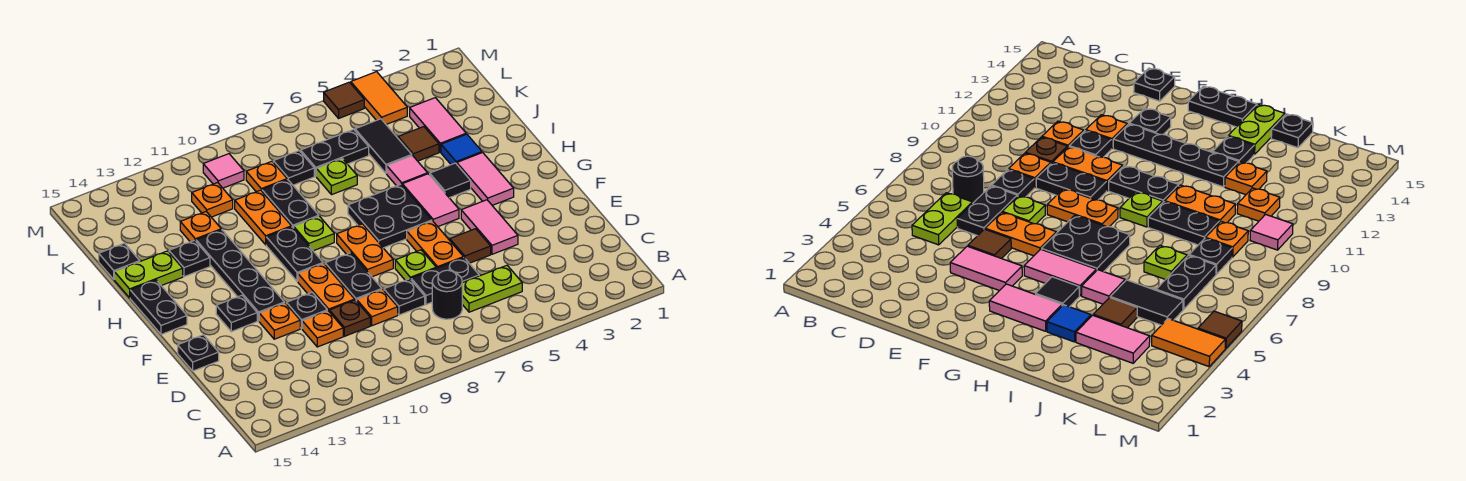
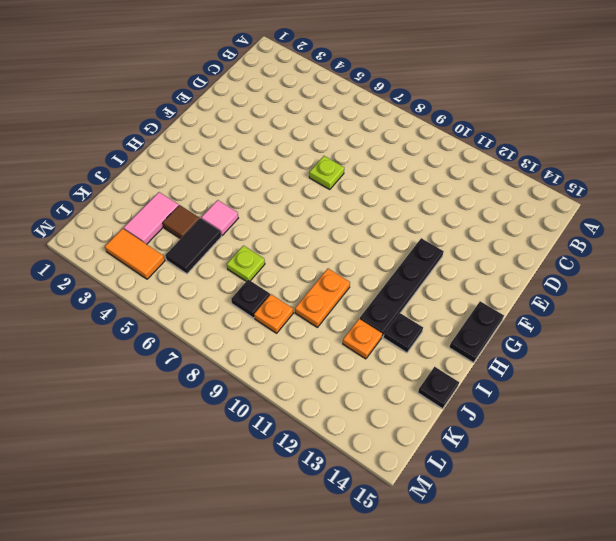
orange tile L3:L4 level 1 -> orange tile L4:M4 level 1
none -> lime plate C5:C6 level 1
none -> black round brick C7 level 1
none -> black plate D6:D7 level 1
none -> black plate D8 level 1

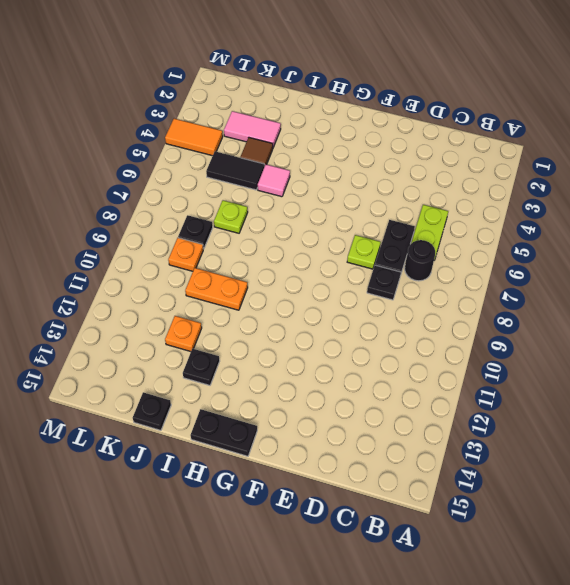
none -> orange plate D9 level 1
none -> brown plate D10 level 1
none -> orange plate D11 level 1
none -> pink tile E4:F4 level 1

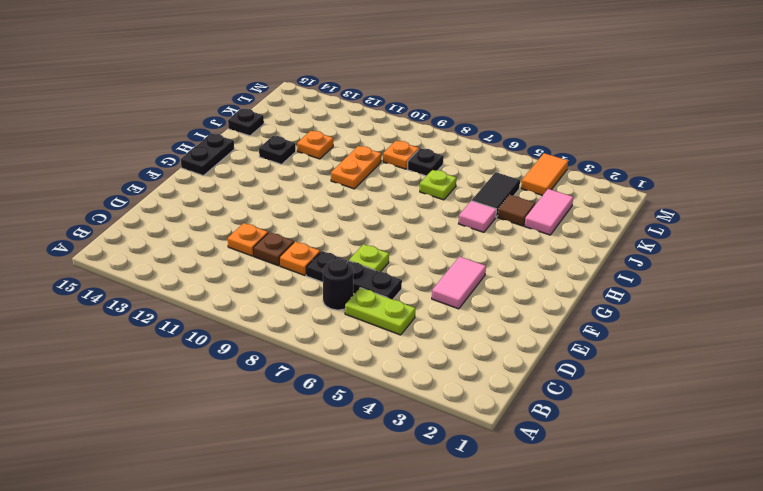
none -> brown tile E5 level 1
none -> orange plate E6:F6 level 1
none -> black plate E9:F9 level 1
none -> orange plate E10:F10 level 1

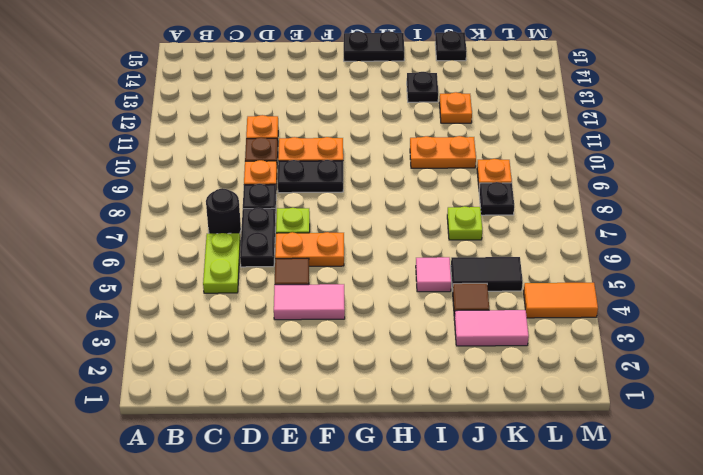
none -> black plate E11 level 1
none -> orange plate E12 level 1
none -> black plate E15 level 1
none -> orange plate F8:G8 level 1

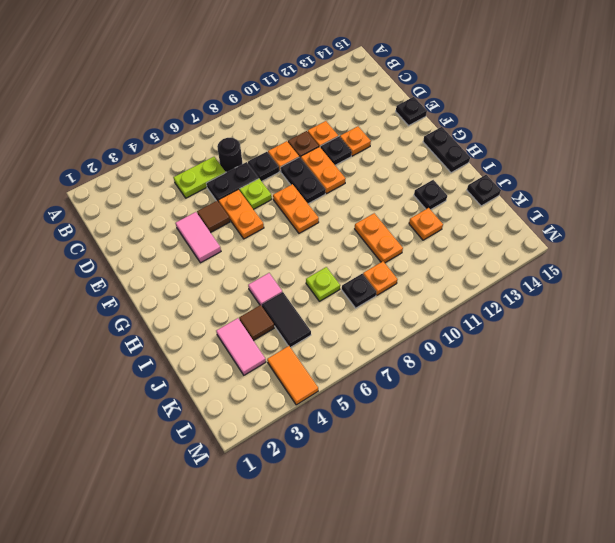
none -> black plate F12:I12 level 1
none -> black plate F13 level 1
none -> pink tile G3:H3 level 1
none -> pink tile G5:H5 level 1

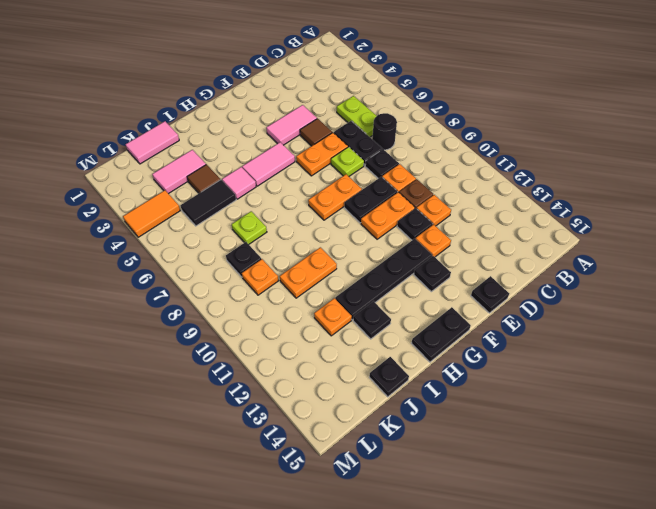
pink tile J1:K1 level 1 -> pink tile G3:H3 level 1
none -> black plate G6:H7 level 1
none -> black plate G10:H10 level 1
none -> black tile H4 level 1
none -> lime plate H9 level 1

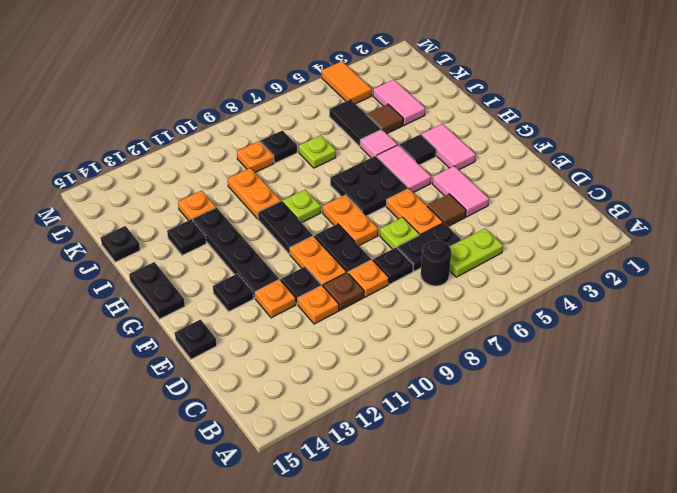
none -> blue tile I3 level 1
none -> black plate I9:J9 level 1
none -> lime plate I14:I15 level 1
none -> black plate K6:K7 level 1

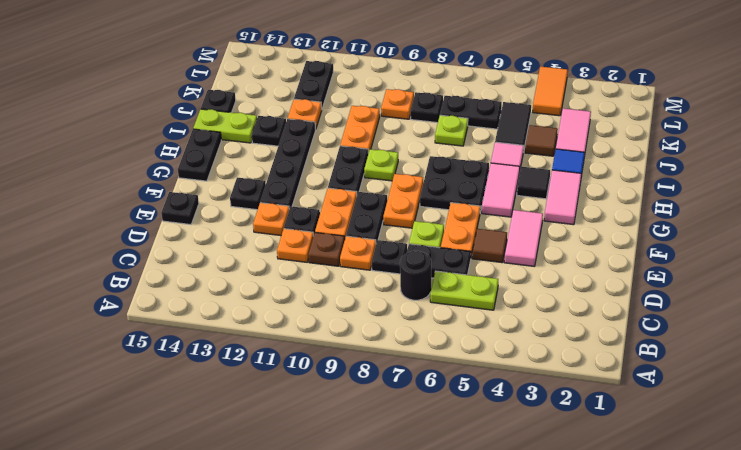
black plate K12:L12 level 1 -> black plate I9:J9 level 1
none -> orange plate K11 level 1
none -> pink tile L10 level 1
none -> brown tile M5 level 1

